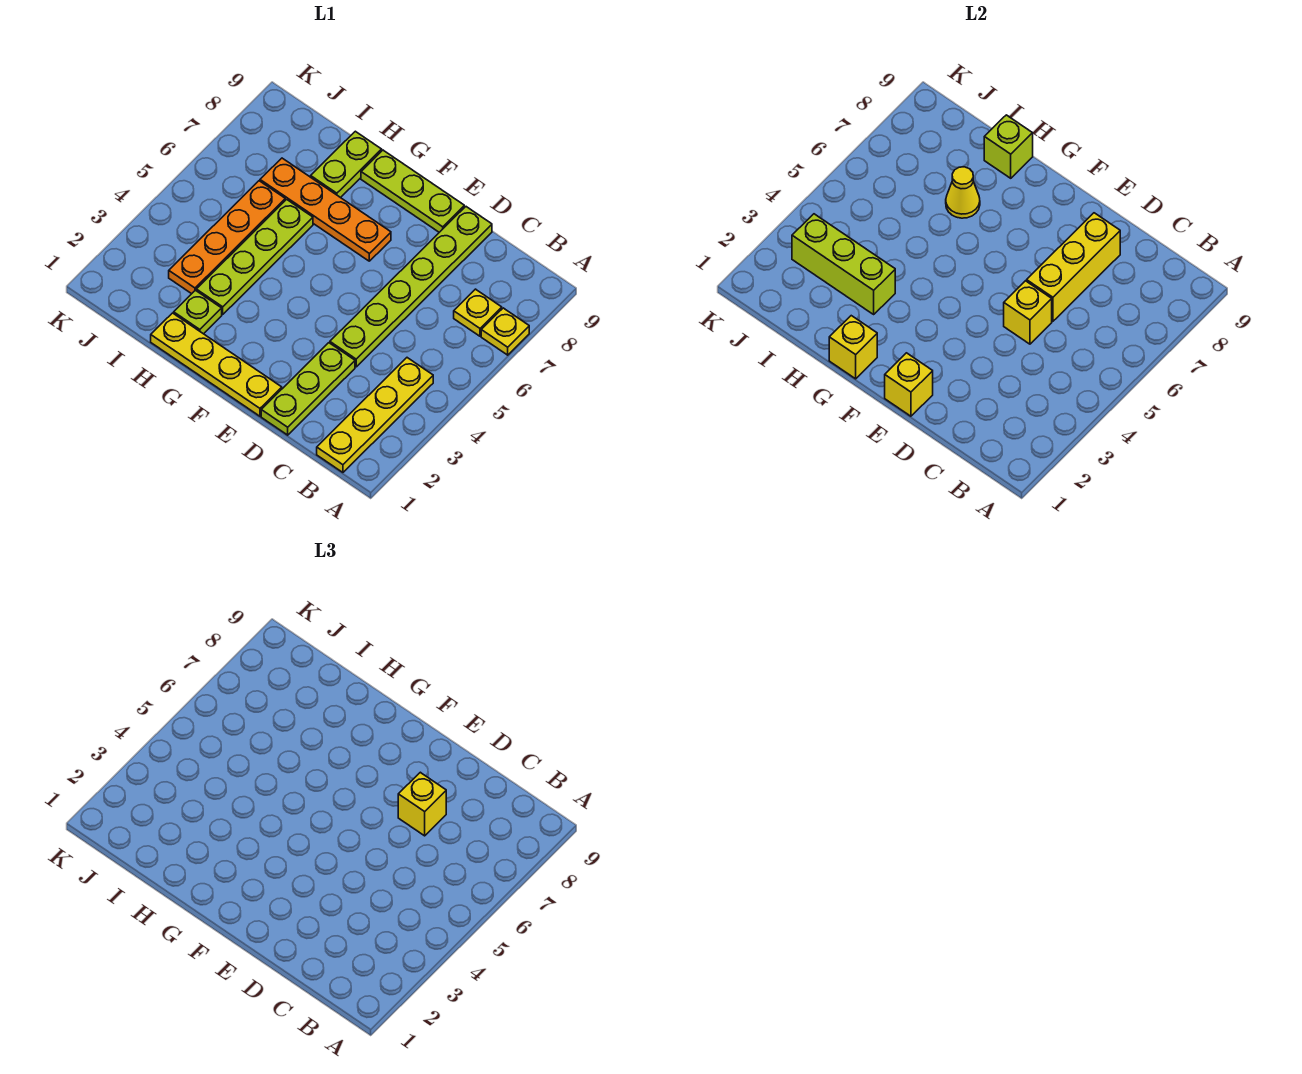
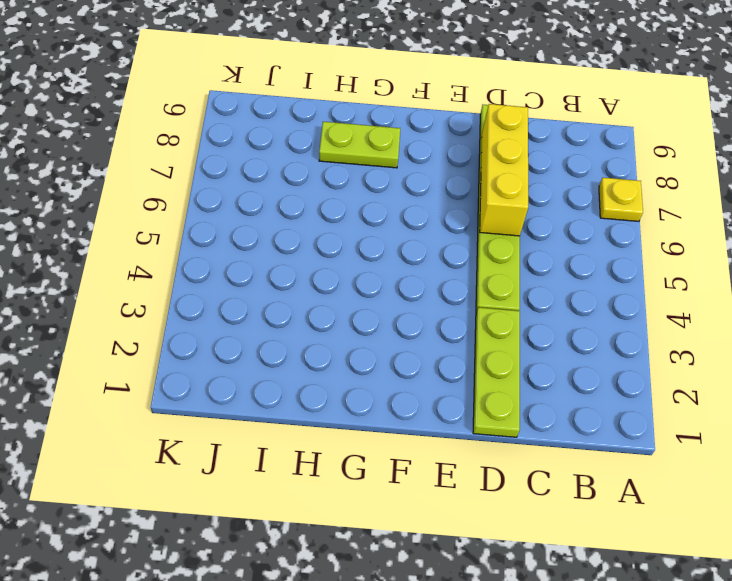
lime plate G8:H8 level 1 -> lime plate H8:H9 level 1
none -> yellow plate B1:B4 level 1
none -> yellow plate B7 level 1
none -> yellow plate E1:H1 level 1

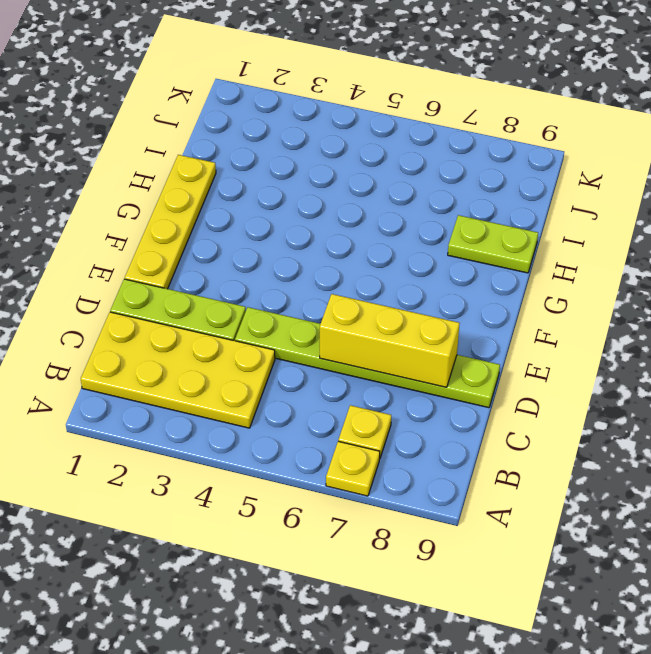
yellow plate B1:C4 level 1 -> yellow plate B1:B4 level 1
none -> lime plate E9:G9 level 1
none -> orange plate F7:I7 level 1
none -> lime plate H2 level 1

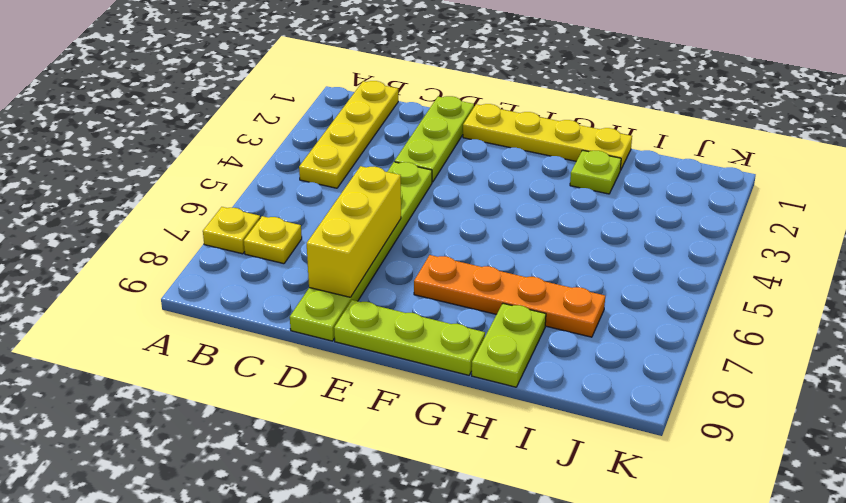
none -> lime plate H3:H6 level 1
none -> orange plate I3:I6 level 1
none -> yellow brick D5 level 2

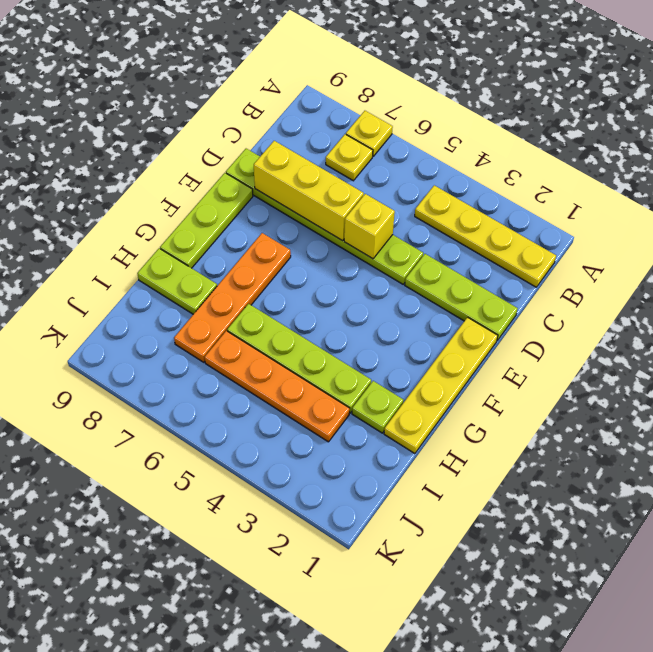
none -> yellow brick E1 level 2
none -> yellow brick G1 level 2
none -> lime brick H3:J3 level 2

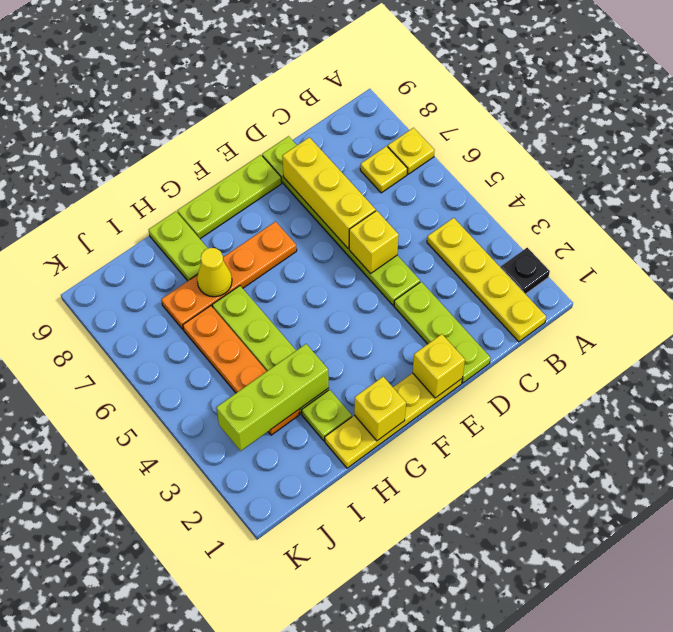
black plate A2 level 1 -> none
none -> lime brick H9 level 2
none -> yellow brick D7 level 3

